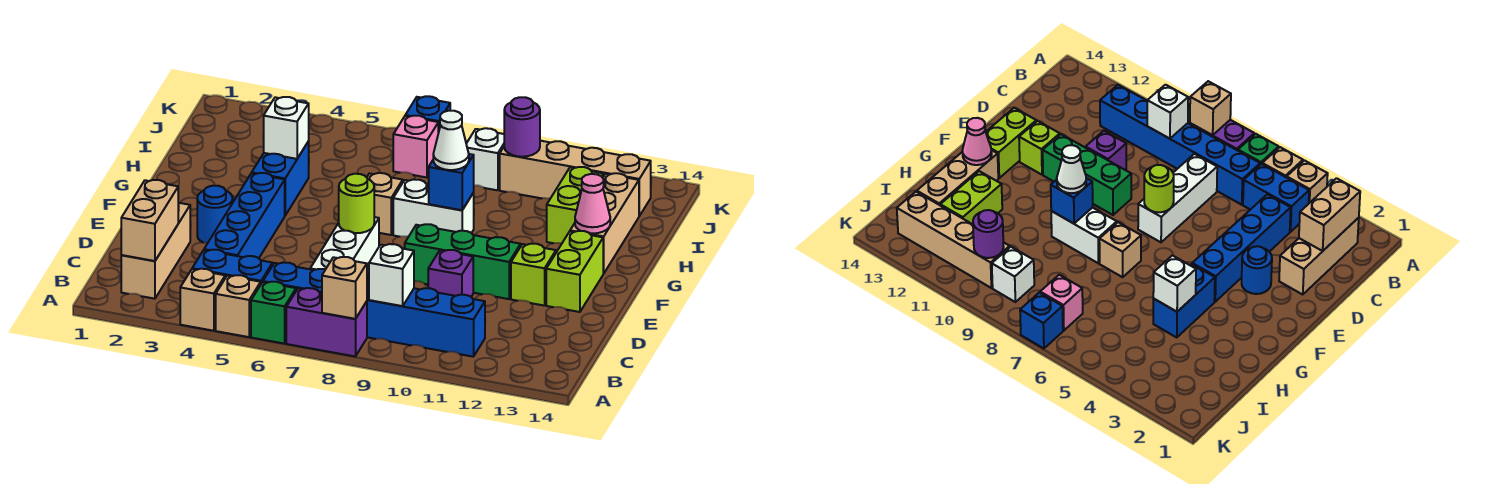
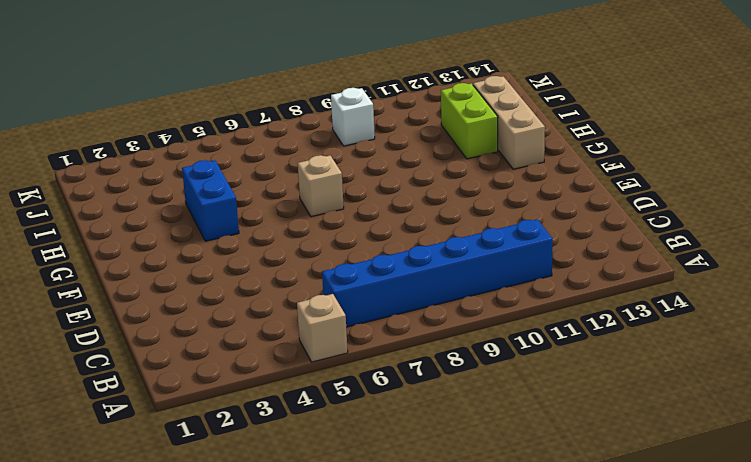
none -> tan brick A4 level 1
none -> green brick A6 level 1
none -> purple brick A7:A8 level 1
none -> tan brick B2:D2 level 1

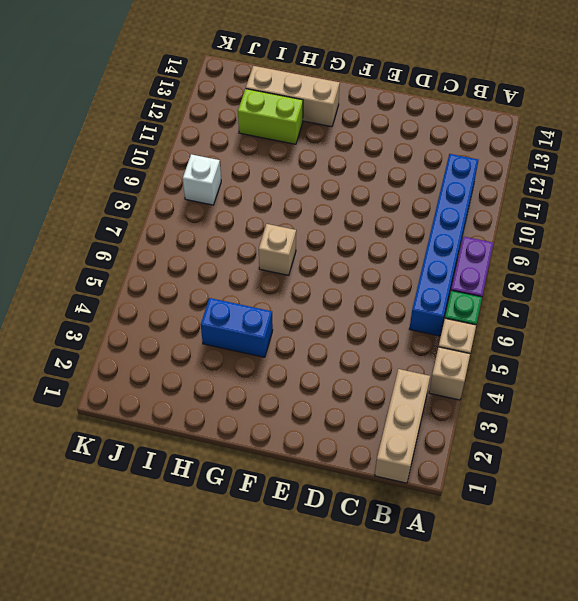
tan brick B1:B3 level 1 -> tan brick B2:D2 level 1
none -> blue brick B4:B5 level 1
none -> blue brick C4:F4 level 1
none -> white brick C7:E7 level 1
none -> purple brick D10 level 1

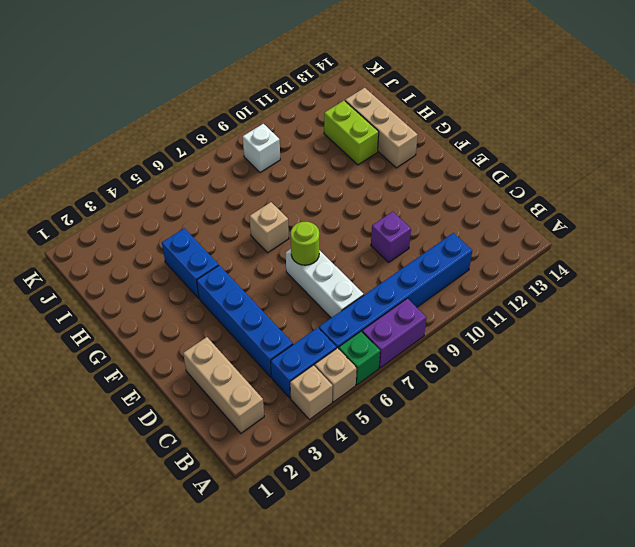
none -> blue round brick E3 level 1
none -> green brick E9:E11 level 1
none -> lime brick E12 level 1
none -> lime brick E13:F13 level 1

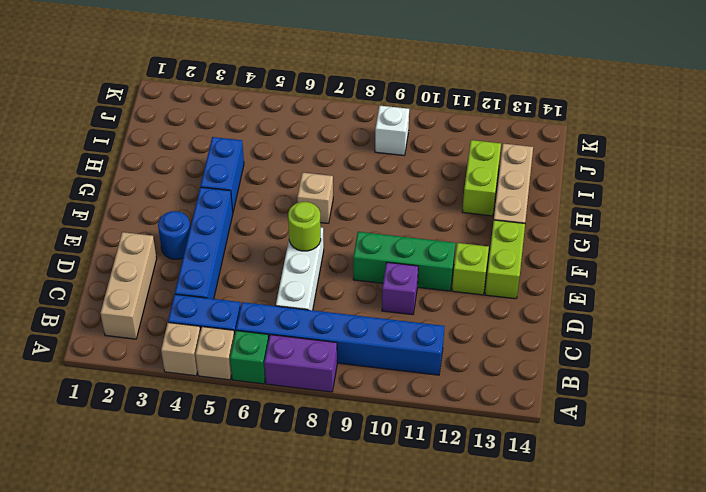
none -> white brick G8:G9 level 1
none -> pink brick J7 level 1
none -> tan brick J10:J13 level 1
none -> blue brick K7 level 1

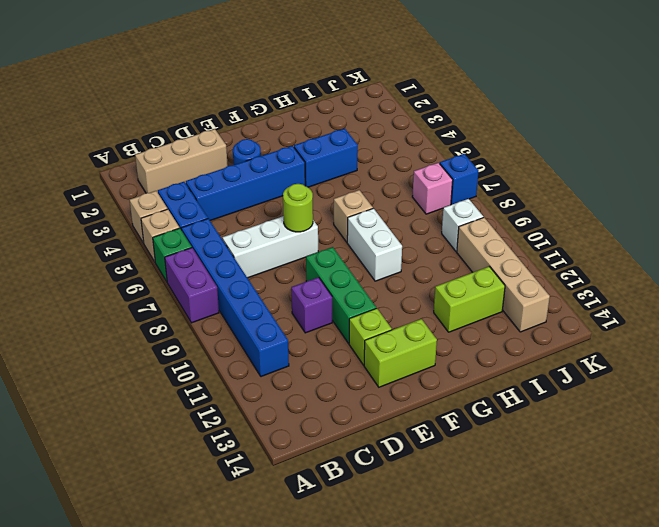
none -> tan brick G13:I13 level 1
none -> tan brick A8 level 2
none -> tan brick B2:C2 level 2
none -> white brick B9 level 2

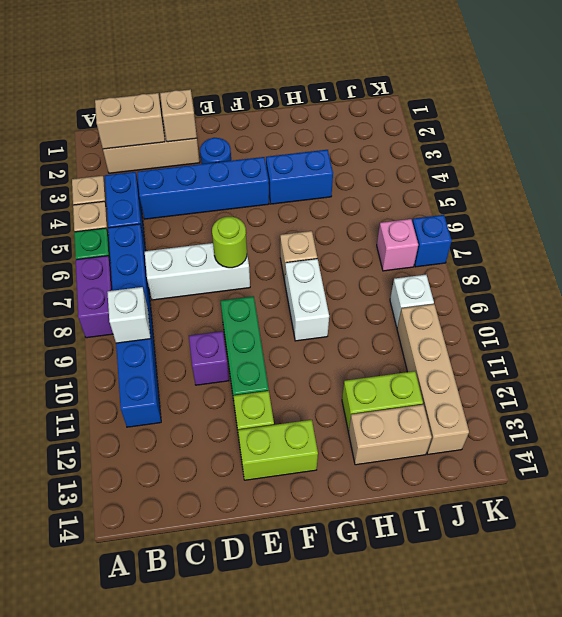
tan brick D2 level 2 -> tan brick A8 level 2
tan brick H13:I13 level 1 -> tan brick G13:I13 level 1
none -> blue brick G9 level 2
none -> pink cone G13 level 2
none -> white brick H4 level 2
none -> purple round brick J10 level 2

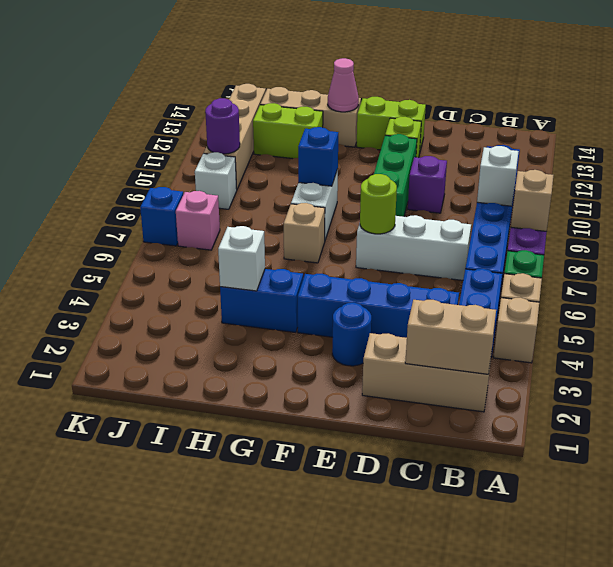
none -> white cone G9 level 3

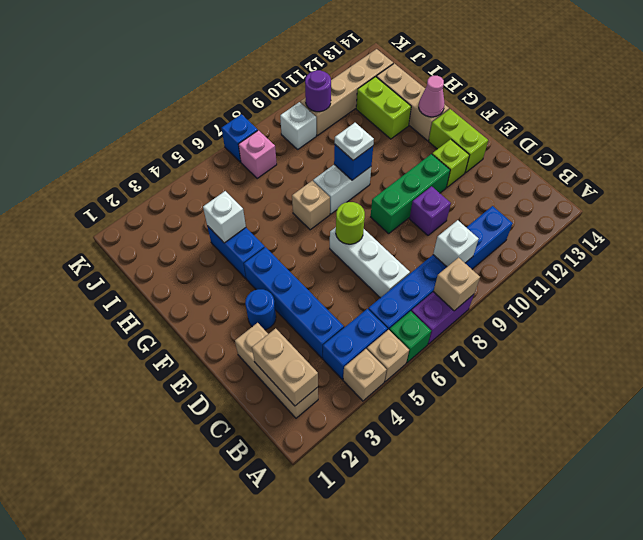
white plate G9 level 3 -> white cone G9 level 3

